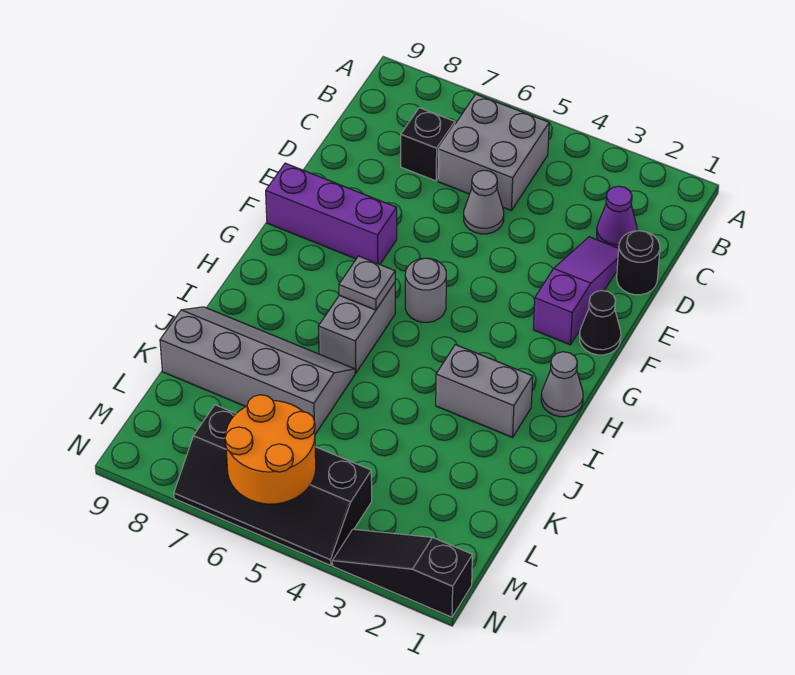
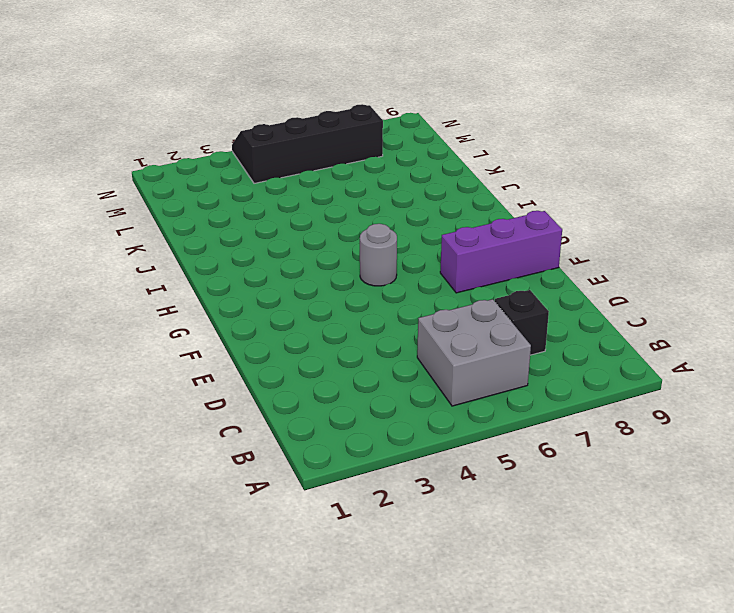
none -> purple cone C2 level 1
none -> black round brick D1 level 1
none -> purple slope D2:F2 level 1 top F

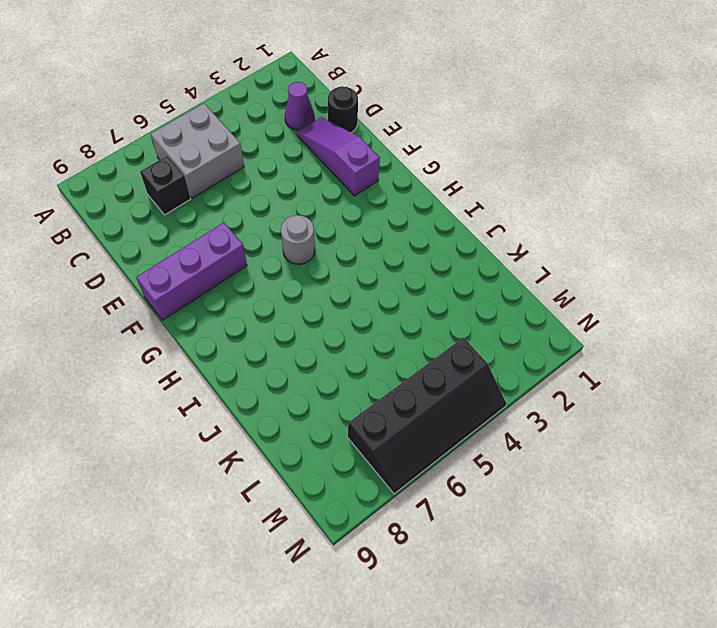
none -> grey cone D5 level 1
none -> black cone F1 level 1
none -> grey cone H1 level 1

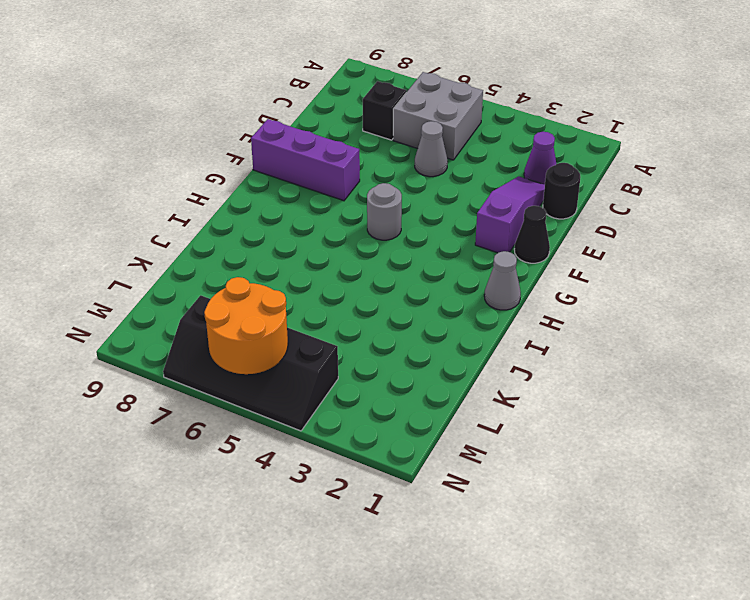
none -> grey brick H6:I6 level 1
none -> grey brick I2:I3 level 1
none -> grey slope J6:K9 level 1 top K

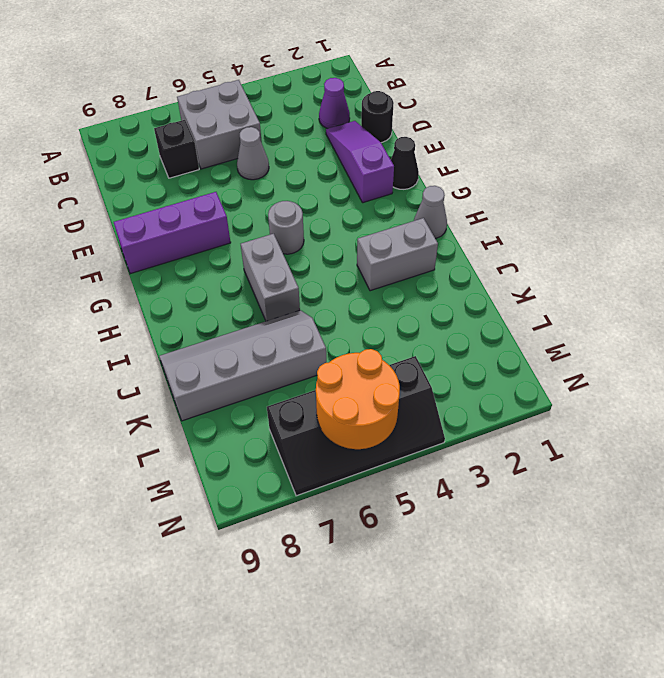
none -> black slope N1:N3 level 1 top 1
none -> grey plate H6 level 2

